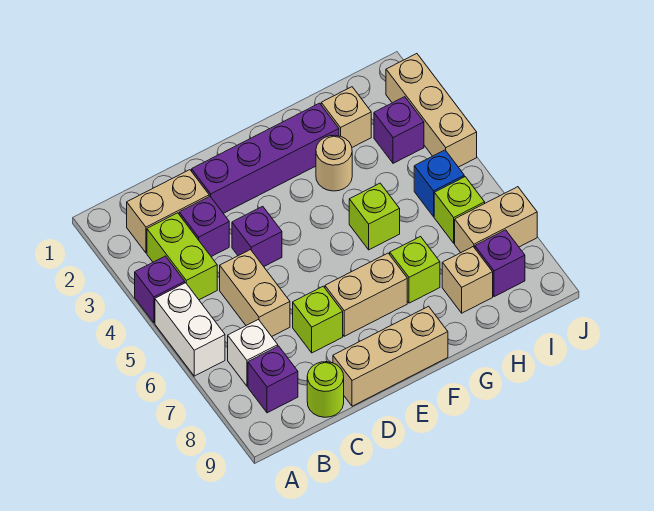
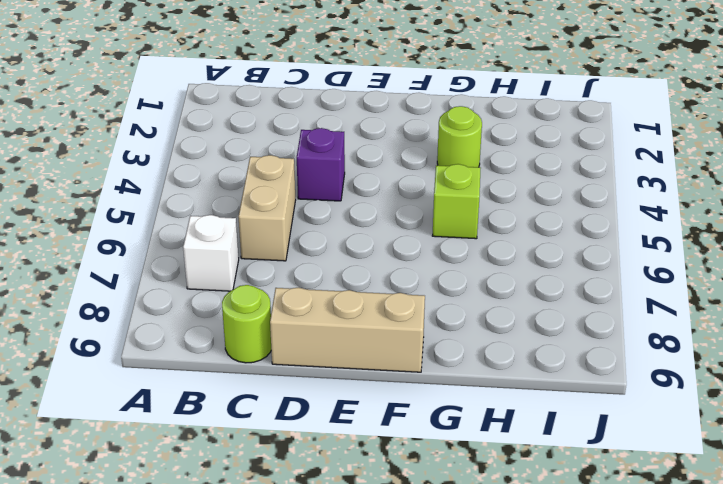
lime round brick G3 level 1 -> tan round brick G3 level 1
none -> purple brick A4 level 1
none -> white brick A5:A6 level 1
none -> tan brick B2:C2 level 1

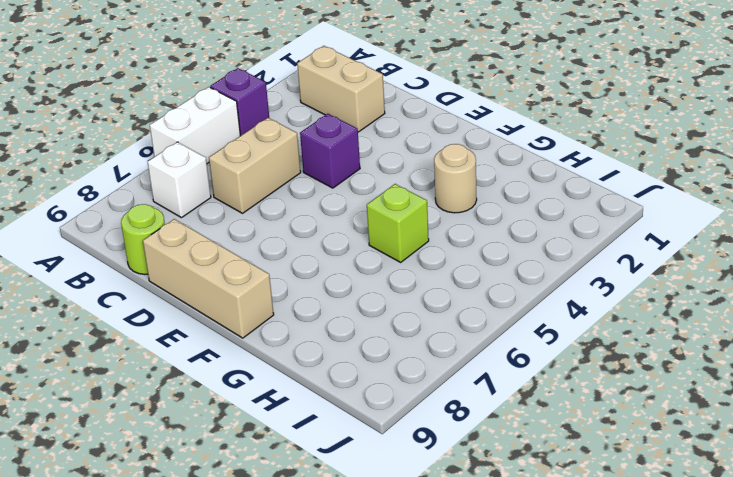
none -> lime brick B3:B4 level 1
none -> purple brick B8 level 1
none -> purple brick C3 level 1

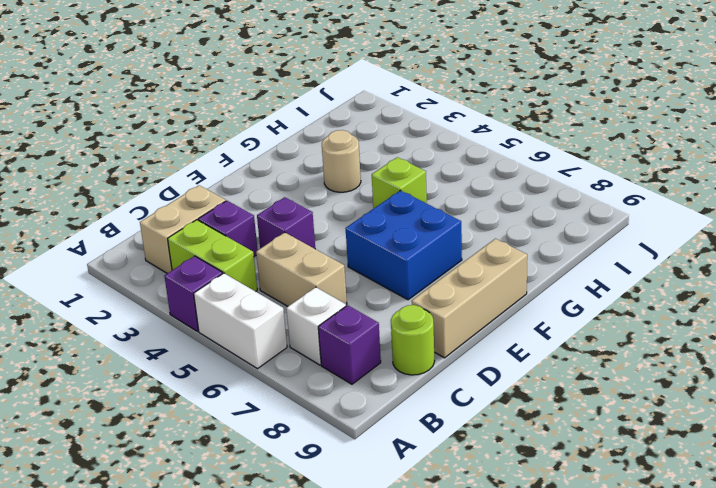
blue brick E6:F7 level 1 -> tan brick E7:F7 level 1
none -> purple brick D2:G2 level 1
none -> lime brick D7 level 1
none -> lime brick G7 level 1

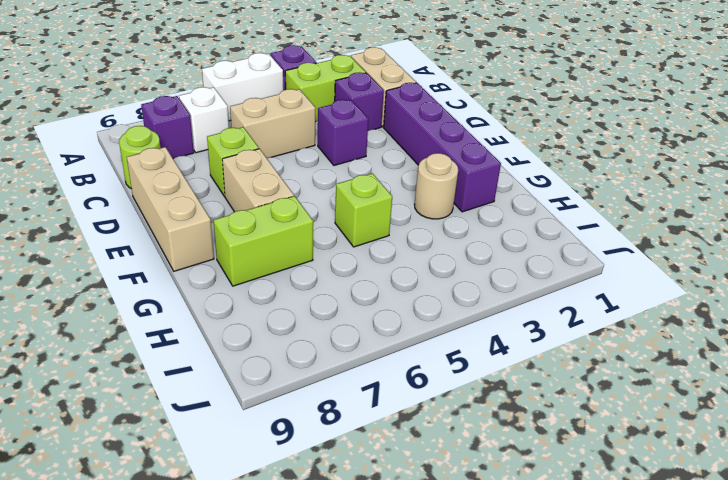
lime brick G7:G8 level 1 -> lime brick G7 level 1
none -> tan brick H2 level 1
none -> tan brick H8 level 1
none -> purple brick I3 level 1

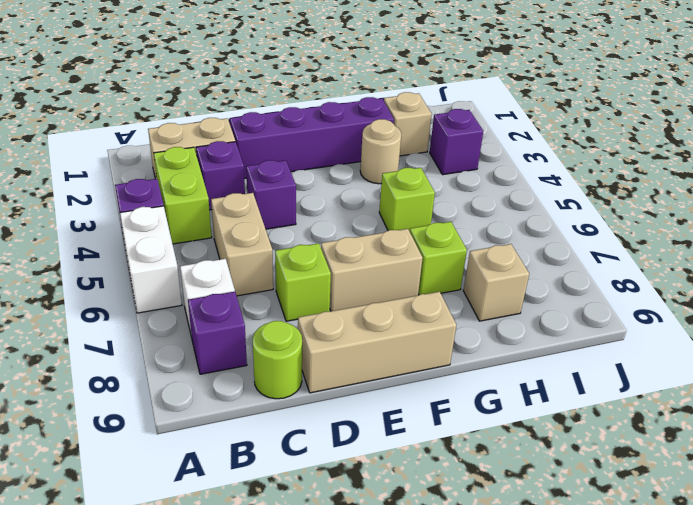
none -> blue brick I5 level 1
none -> lime brick I6 level 1
none -> tan brick I7:J7 level 1

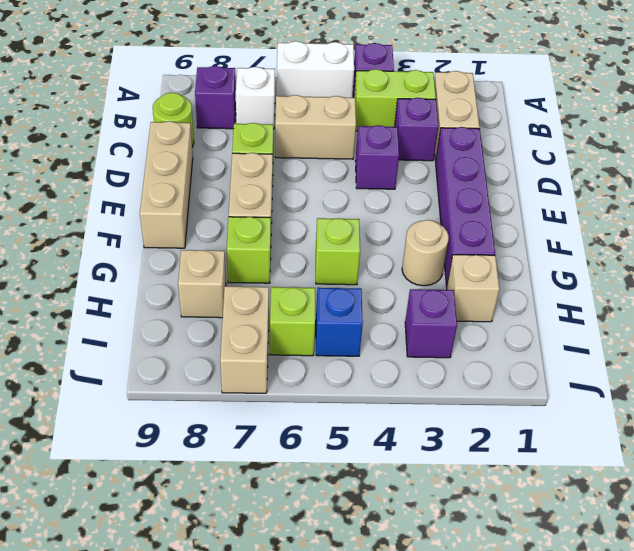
none -> purple brick I8 level 1
none -> tan brick J2:J4 level 1

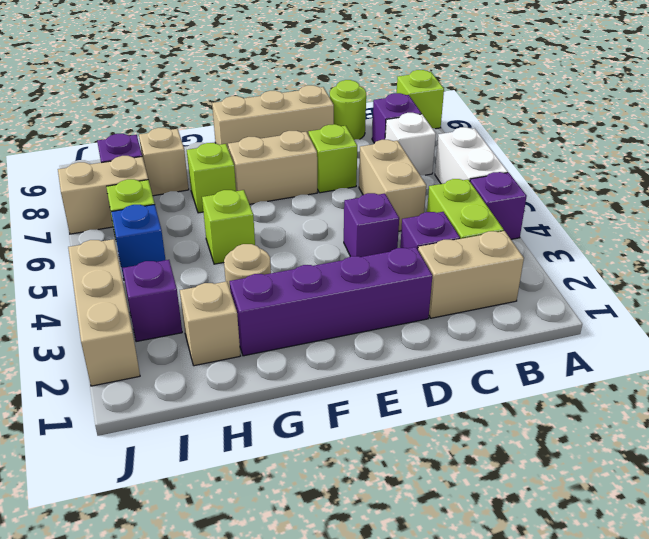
lime brick A9 level 1 -> none

